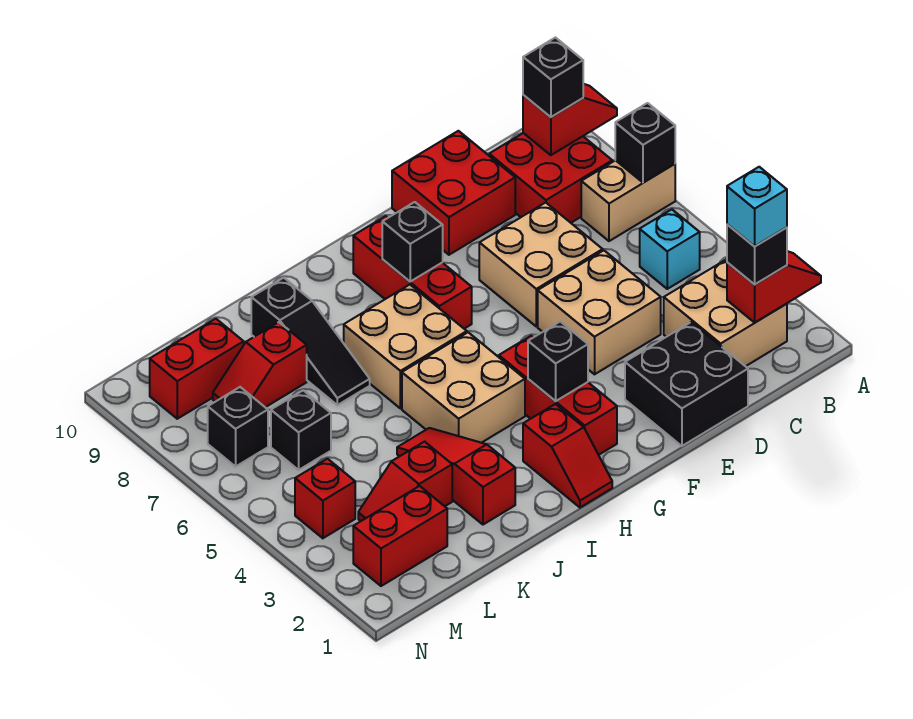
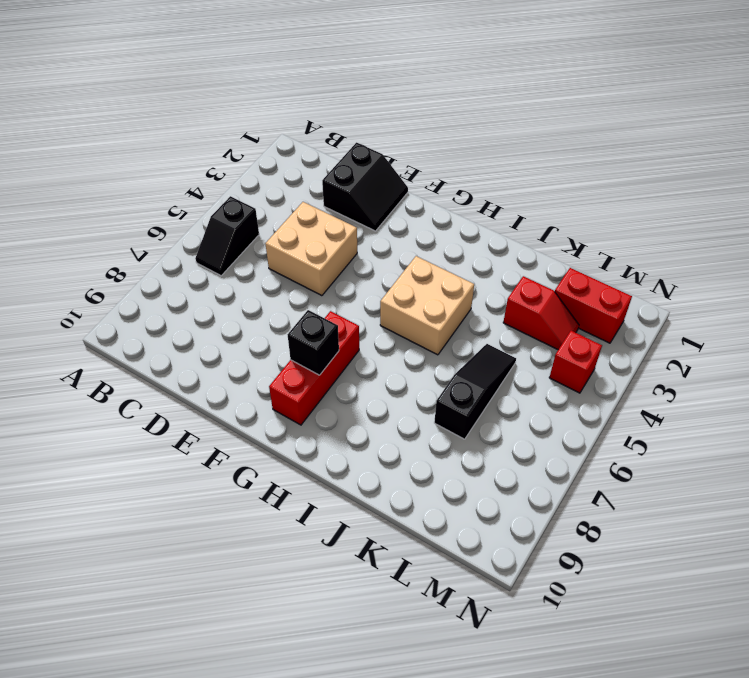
black slope B5:B6 level 1 top 5 -> cyan brick B5 level 1
black slope D1:E2 level 1 top D -> black brick D1:E2 level 1
black slope K5:K7 level 1 top 7 -> black slope J7:J9 level 1 top 9
none -> tan brick A7:B7 level 1
none -> tan brick B2:C3 level 1
none -> red brick B8:C9 level 1
none -> tan brick D6:E7 level 1

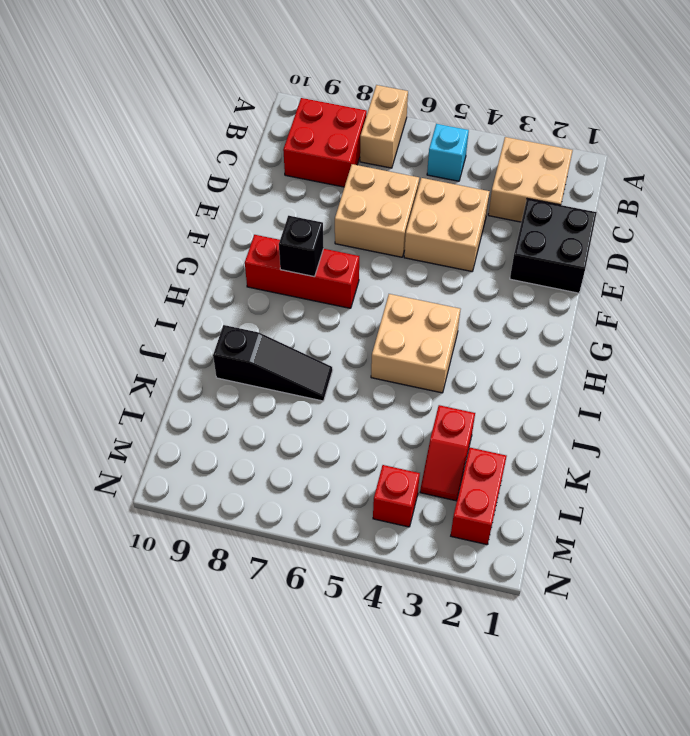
none -> red brick D9:E10 level 1
none -> red brick G2:G4 level 1
none -> red slope H1:H2 level 1 top 2
none -> tan brick H6:I7 level 1

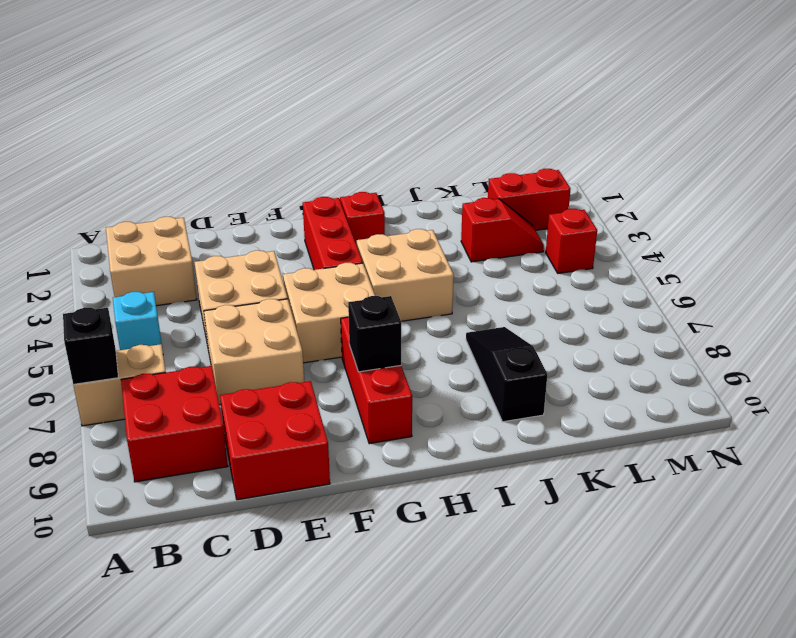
tan brick F5:G6 level 1 -> tan brick H6:I7 level 1
none -> black brick D1:E2 level 1
none -> red slope J2:J4 level 1 top 2
none -> red slope K8:L8 level 1 top K
none -> black brick L6 level 1

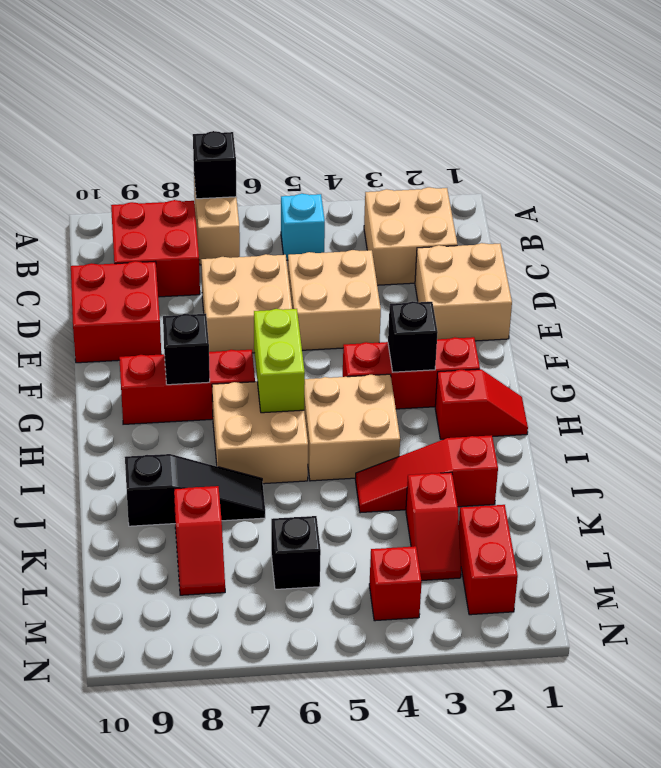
tan brick D1:E2 level 1 -> black brick D1:E2 level 1
lime brick G6:H6 level 2 -> none
none -> red brick L9:M9 level 1
none -> black brick M7 level 1
none -> red slope A2:B2 level 2 top B
none -> red slope A9:B9 level 2 top B

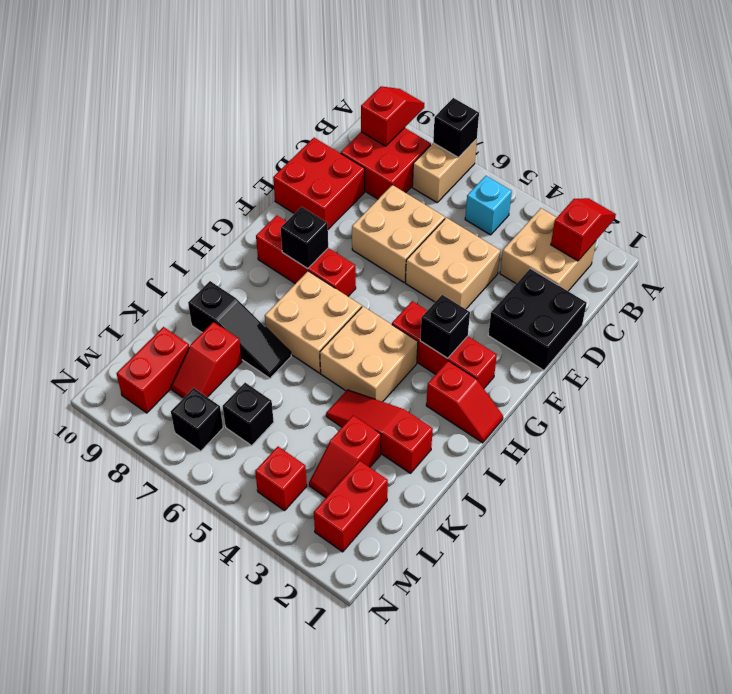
none -> black brick B2 level 3
none -> black brick B9 level 3
none -> cyan brick B2 level 4

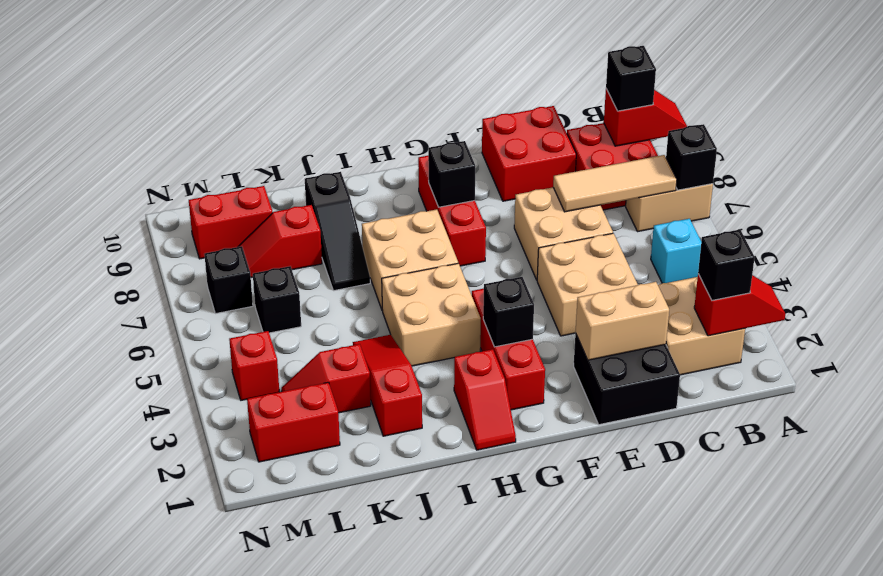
tan tile B7:D7 level 2 -> none
tan brick D2:E2 level 2 -> none
none -> cyan brick B2 level 4

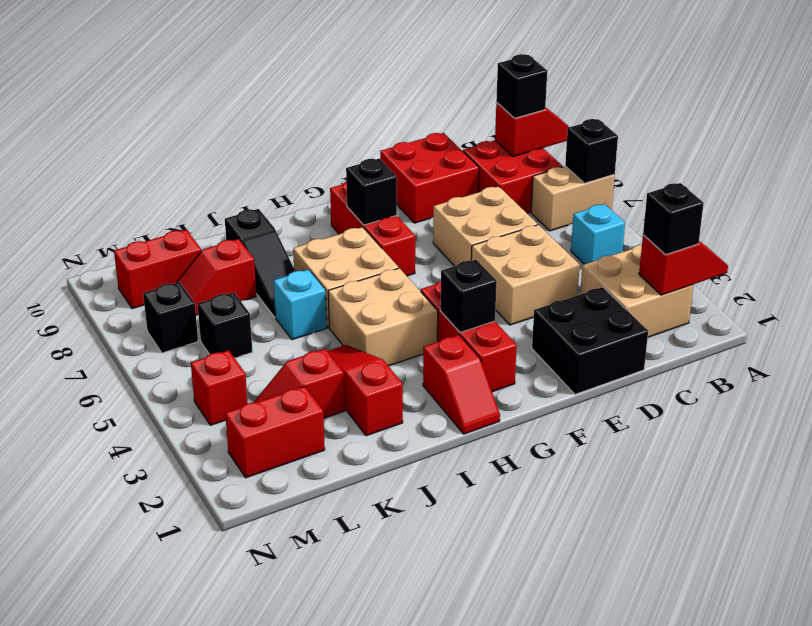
cyan brick J6 level 1 -> cyan brick B2 level 4

